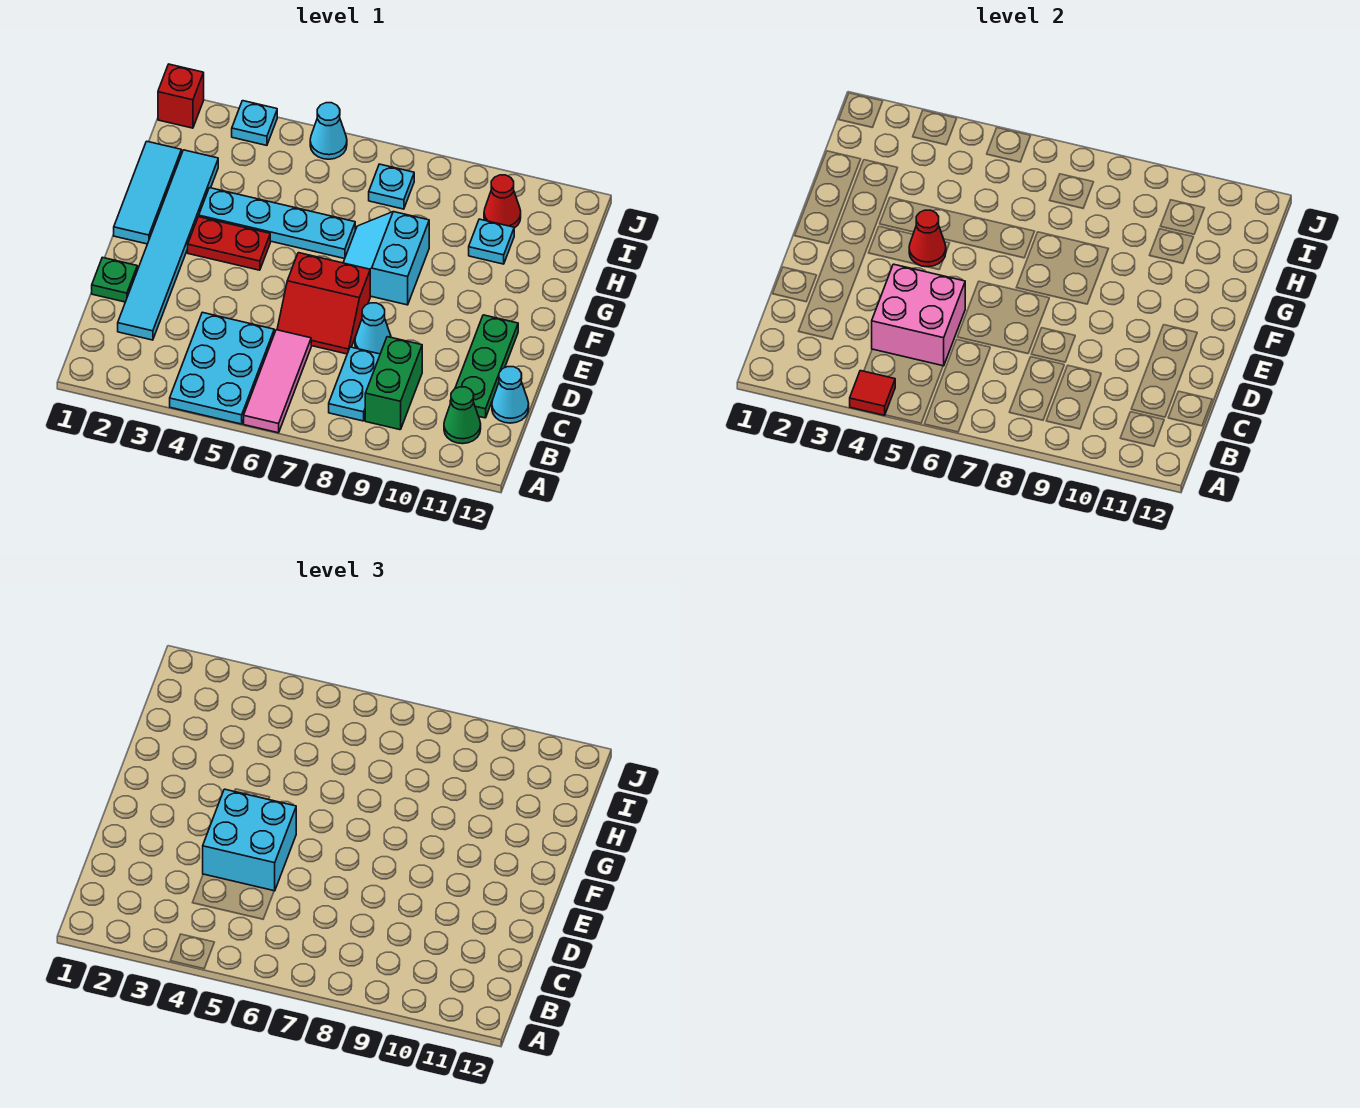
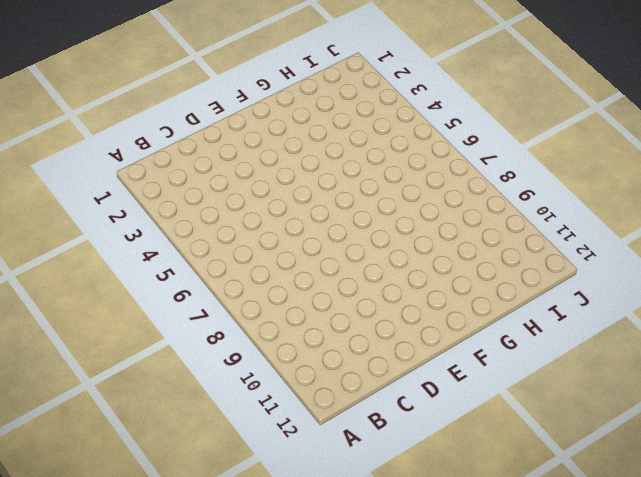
none -> cyan plate A4:C5 level 1
none -> pink tile A6:C6 level 1
none -> cyan plate B8:C8 level 1

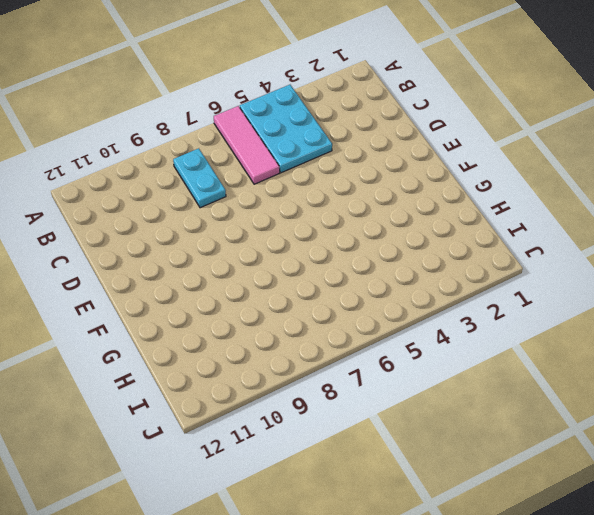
none -> green brick B9:C9 level 1
none -> green cone B11 level 1
none -> cyan tile C2:H2 level 1

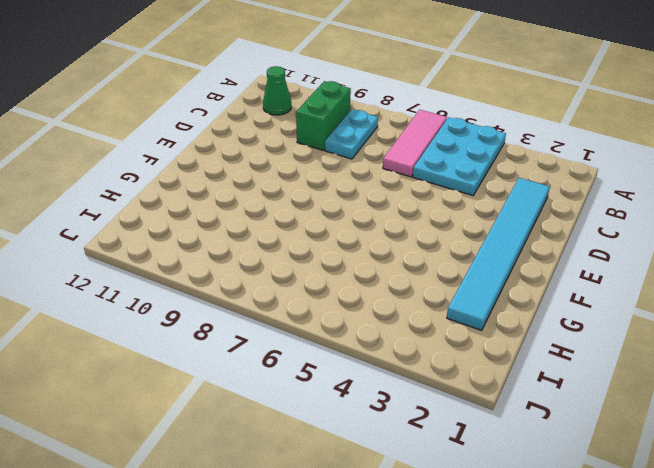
none -> green plate C11:E11 level 1
none -> cyan cone C12 level 1
none -> green plate D1 level 1

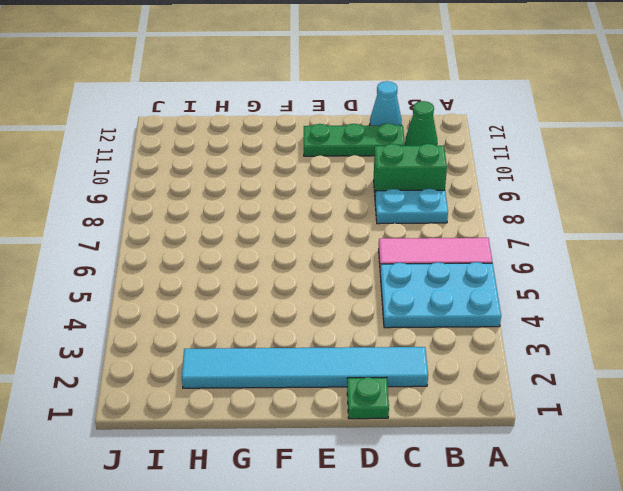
none -> red slope D6:E7 level 1 top E
none -> cyan cone D8 level 1
none -> cyan tile F1:H1 level 1

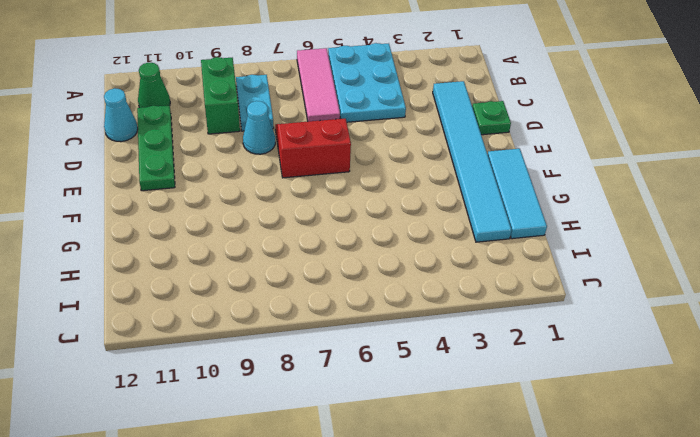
none -> red plate F3:F4 level 1
none -> cyan slope F7:G8 level 1 top 8
none -> cyan plate G3:G6 level 1

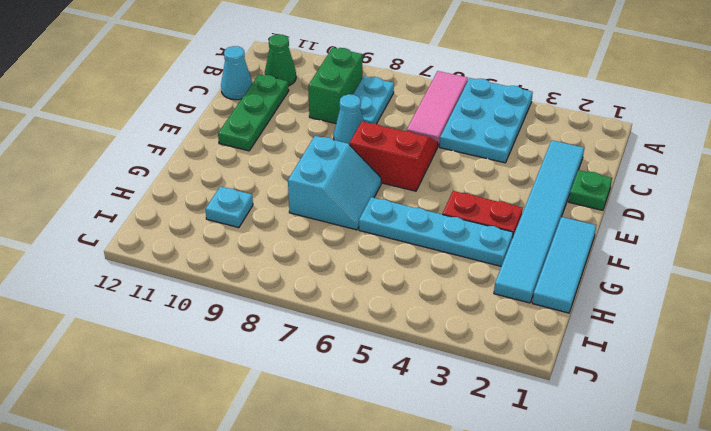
none -> cyan plate I7 level 1
none -> red cone I10 level 1
none -> red brick J1 level 1

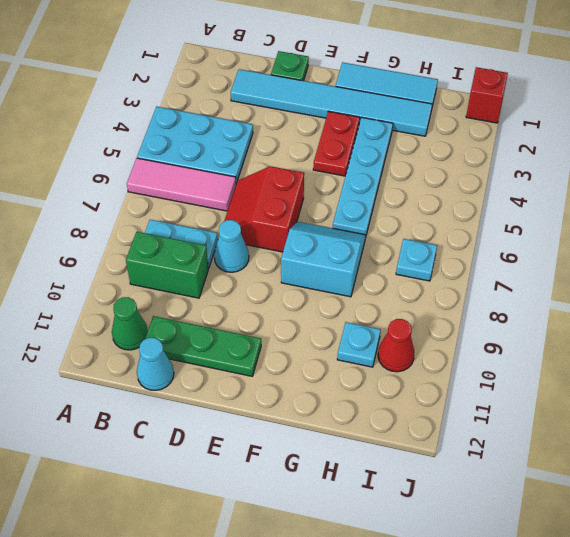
none -> cyan plate J3 level 1
none -> cyan cone J5 level 1
none -> red tile A4 level 2

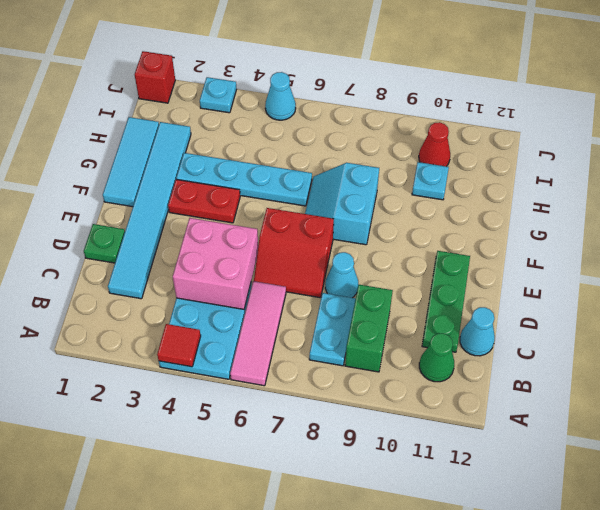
none -> cyan plate I7 level 1
none -> red cone F4 level 2
none -> cyan brick D4:E5 level 3

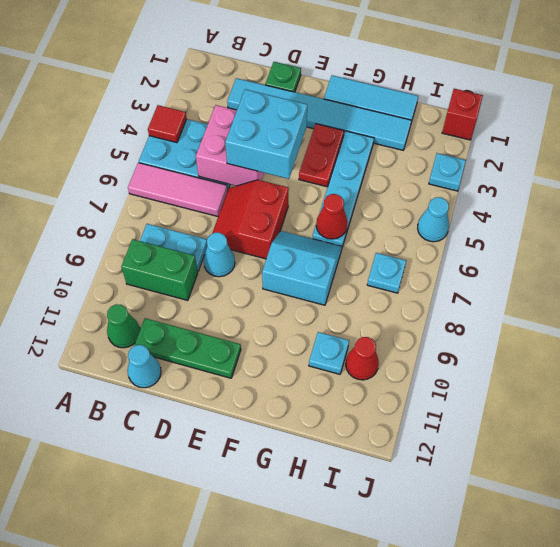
red cone G6 level 2 -> red cone F4 level 2

